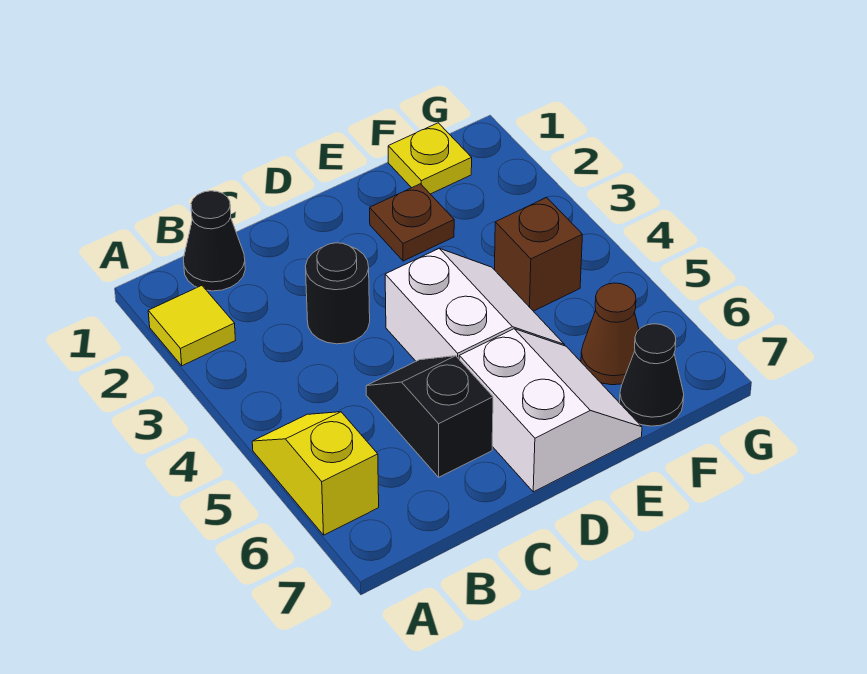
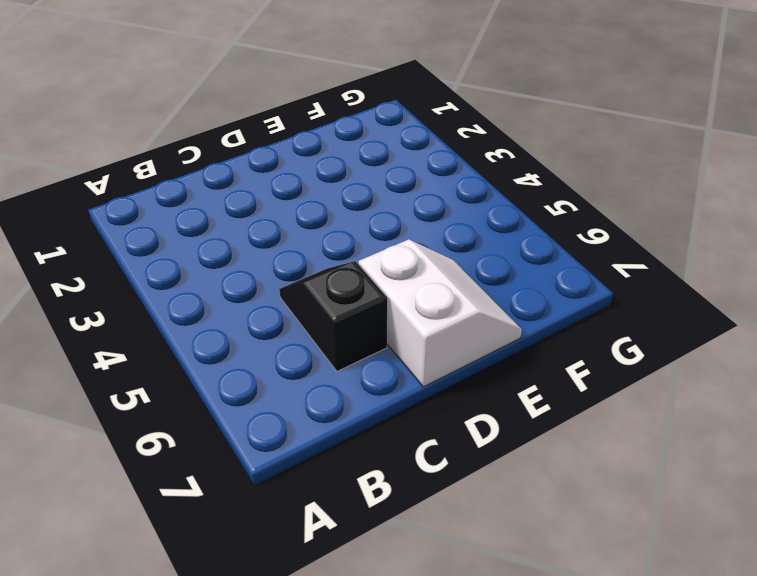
none -> yellow tile A2 level 1
none -> yellow slope A5:A6 level 1 top 6
none -> black cone B1 level 1

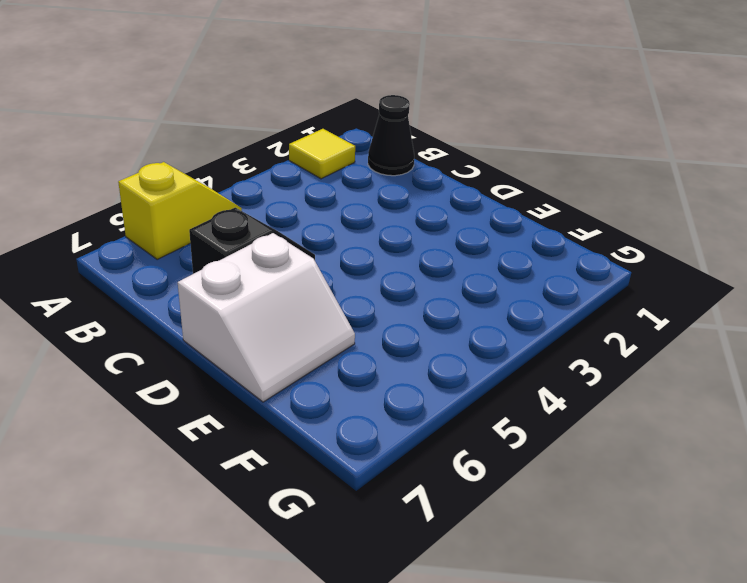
none -> black round brick C3 level 1
none -> white slope D4:E5 level 1 top D
none -> brown plate E2 level 1

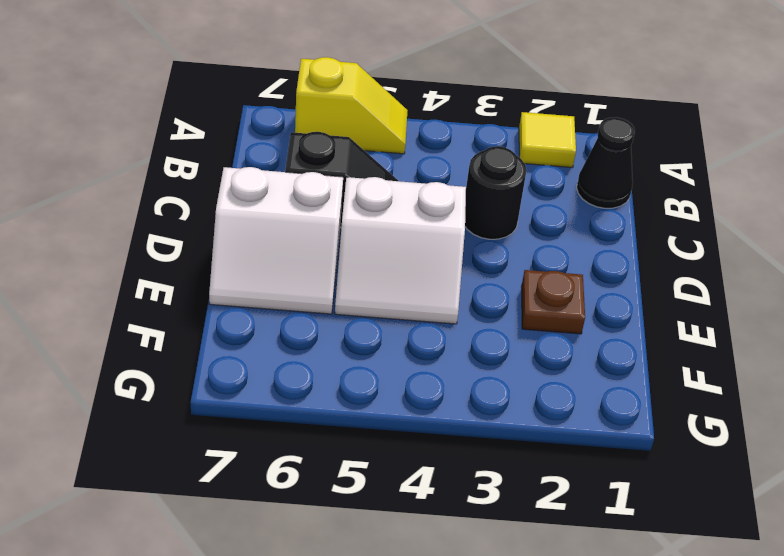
none -> yellow plate F1 level 1
none -> brown brick F4 level 1
none -> brown cone F6 level 1

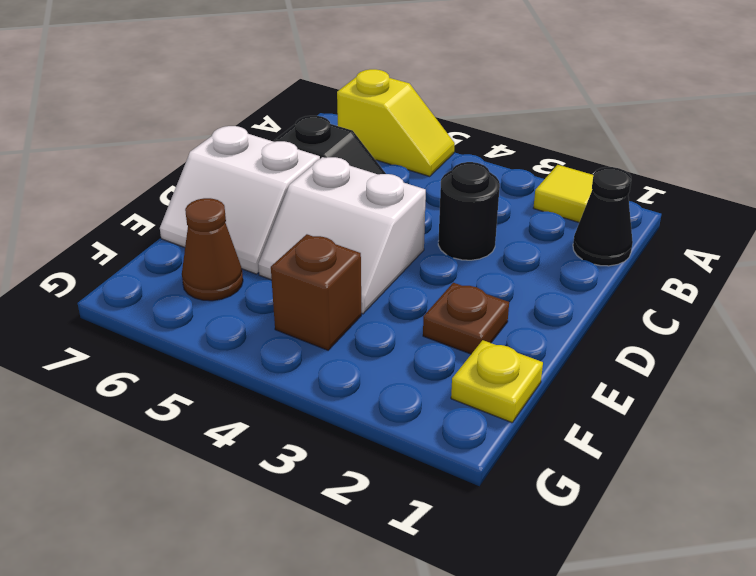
none -> black cone F7 level 1

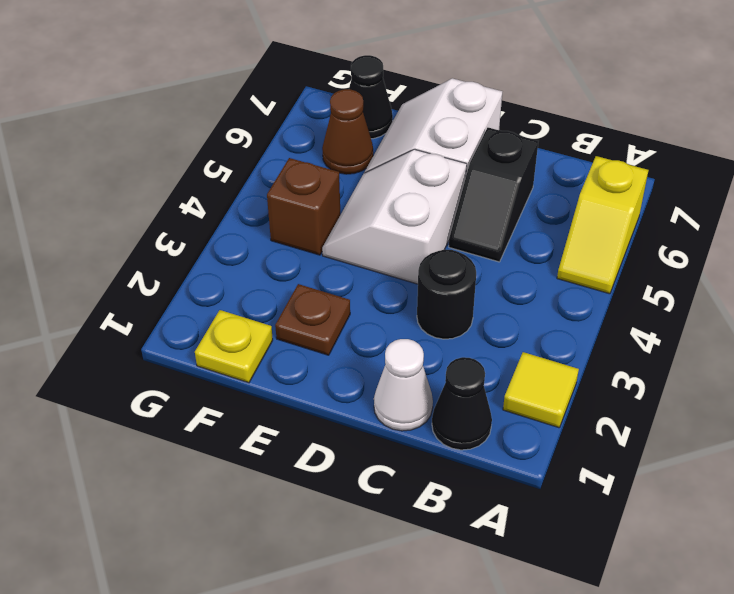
white cone C1 level 1 -> none

